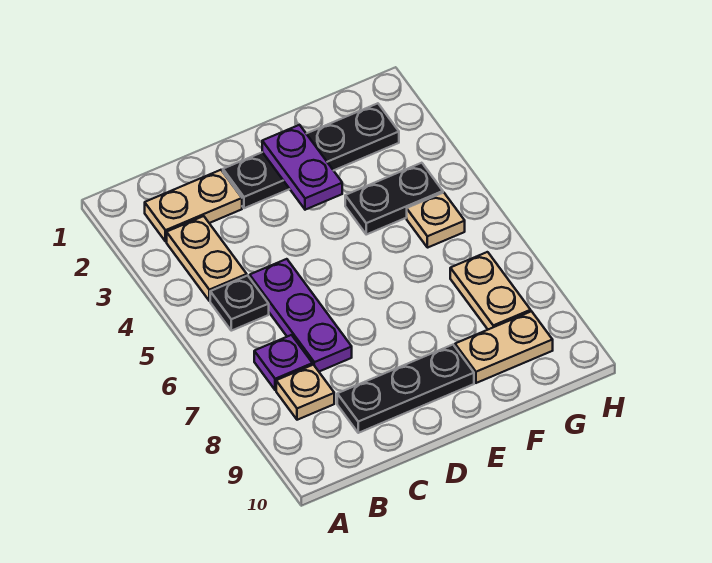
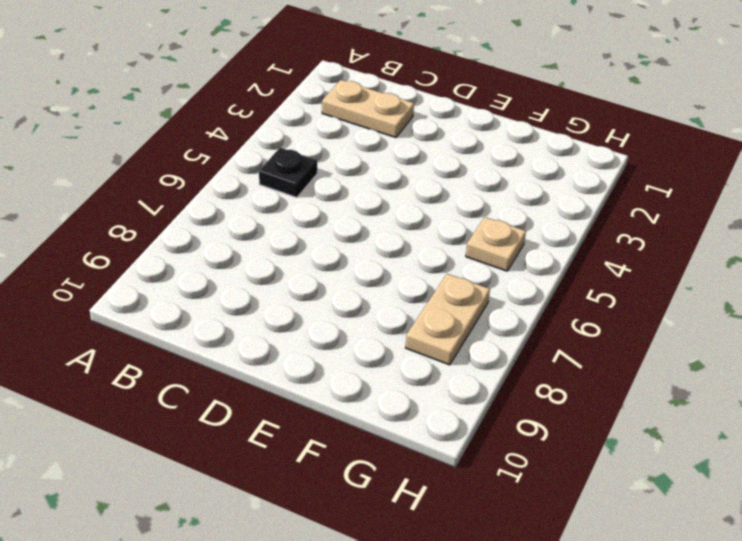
none -> tan plate B3:B4 level 1
none -> purple plate B7 level 1
none -> tan plate B8 level 1

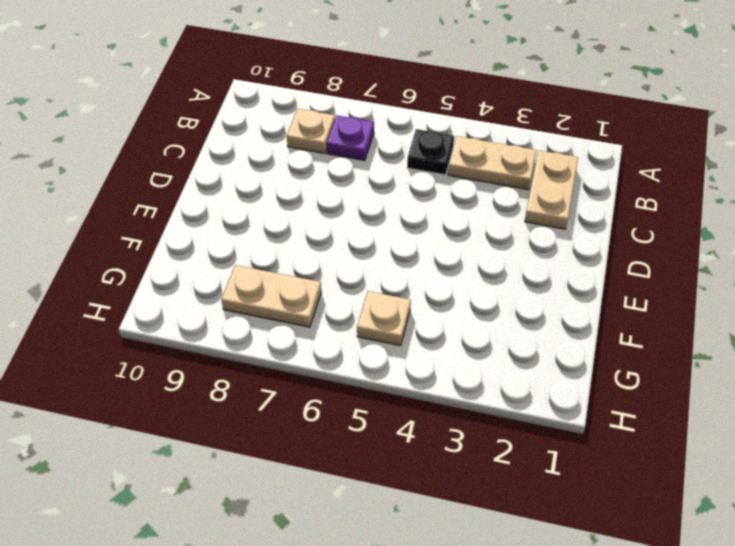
none -> purple plate C5:C7 level 1
none -> black plate C9:E9 level 1
none -> black plate D2:G2 level 1

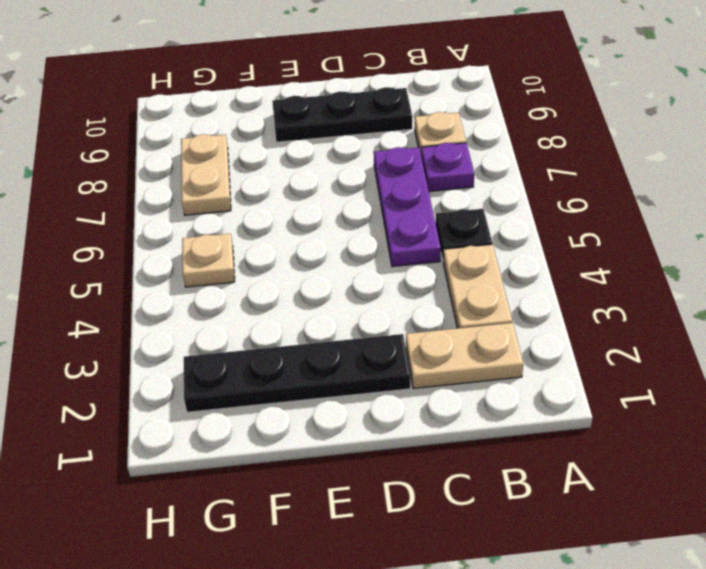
none -> black plate F4:G4 level 1
none -> tan plate F9:G9 level 1
none -> purple plate E2:E3 level 2

